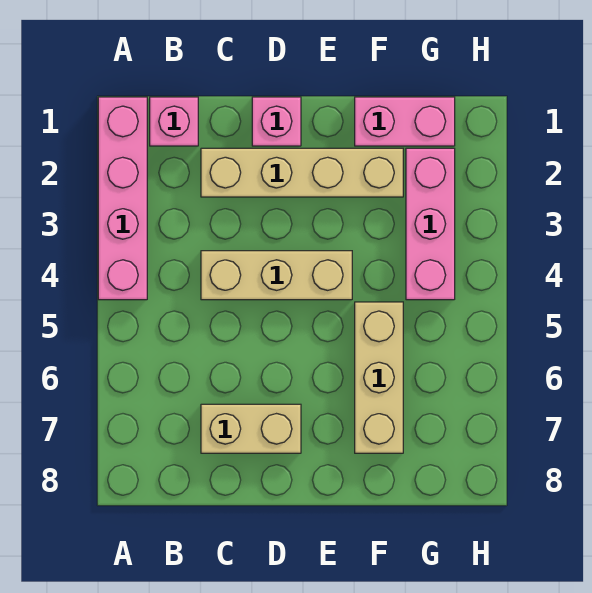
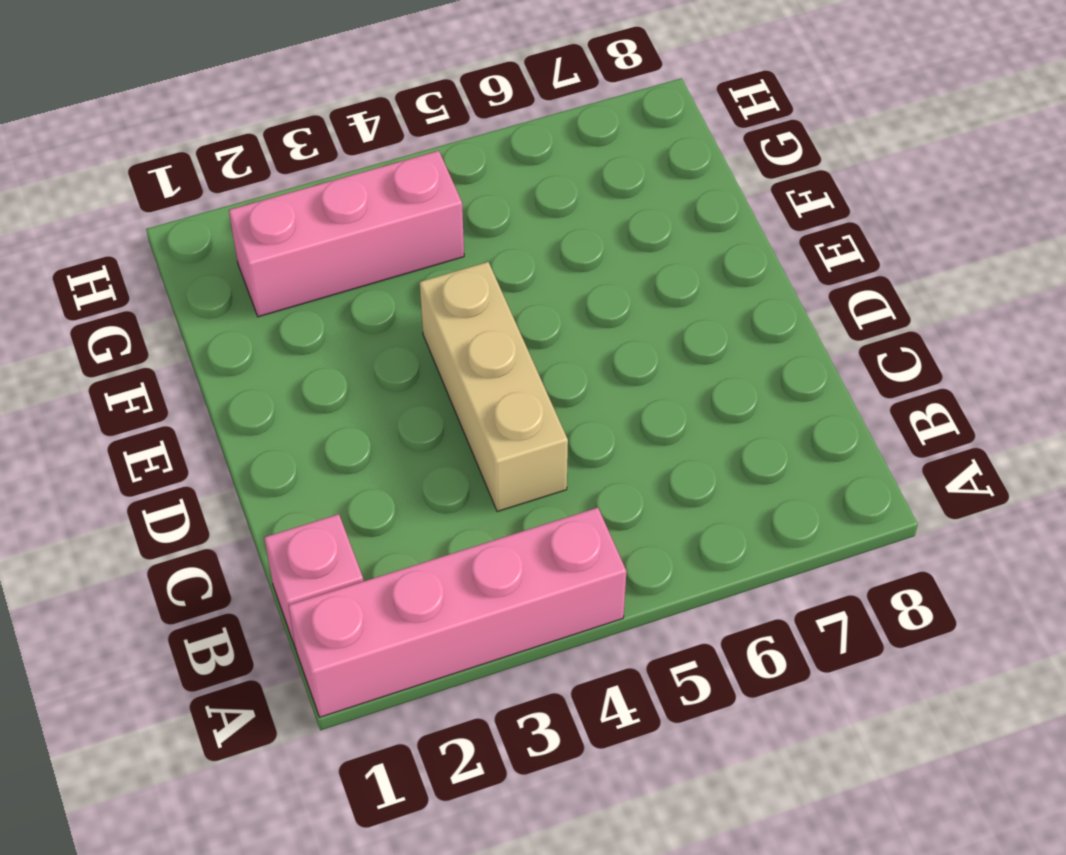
none -> tan brick C2:F2 level 1
none -> tan brick C7:D7 level 1

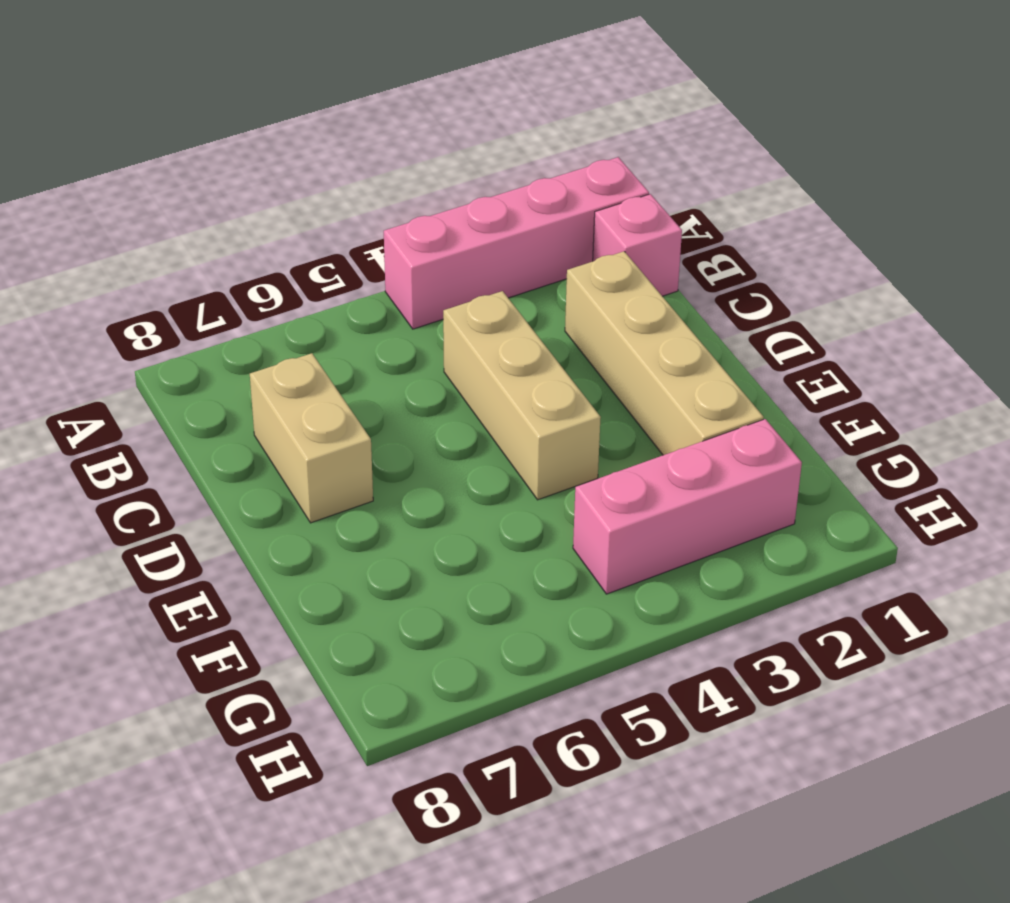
none -> pink brick D1 level 1
none -> pink brick F1:G1 level 1

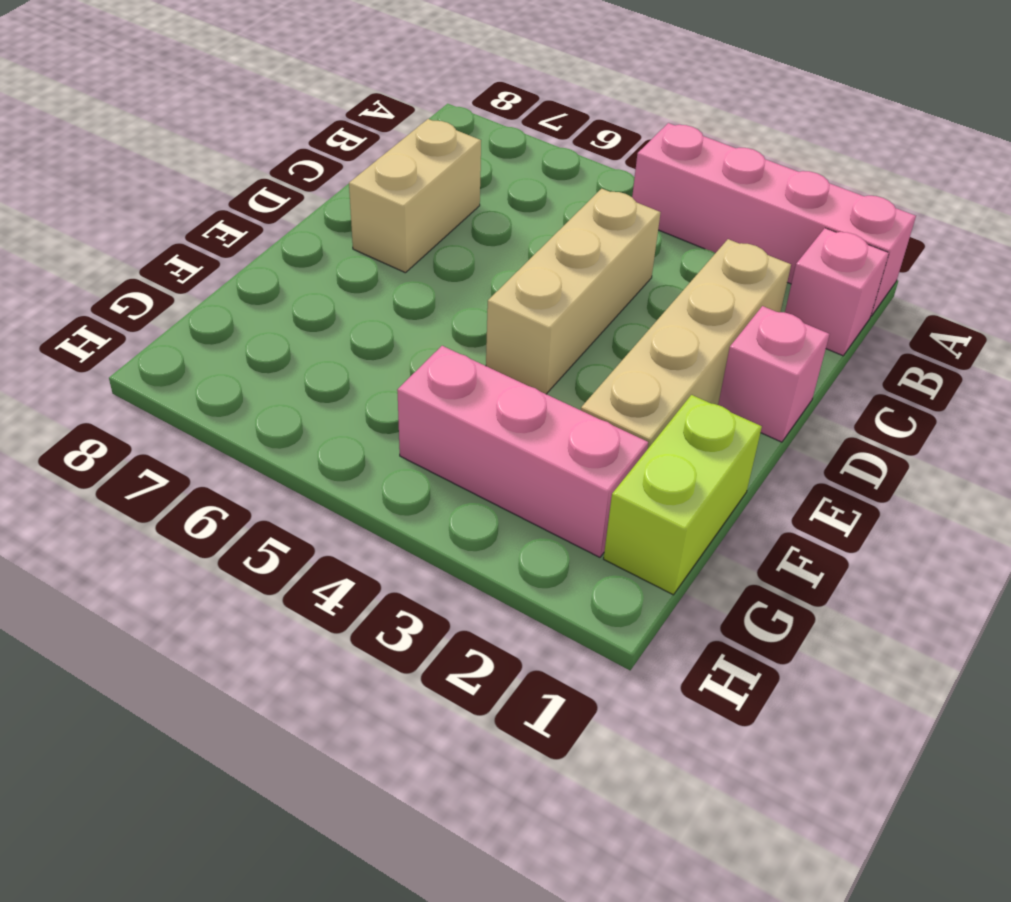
lime brick F1:G1 level 1 -> pink brick F1:G1 level 1
none -> tan brick F5:F7 level 1

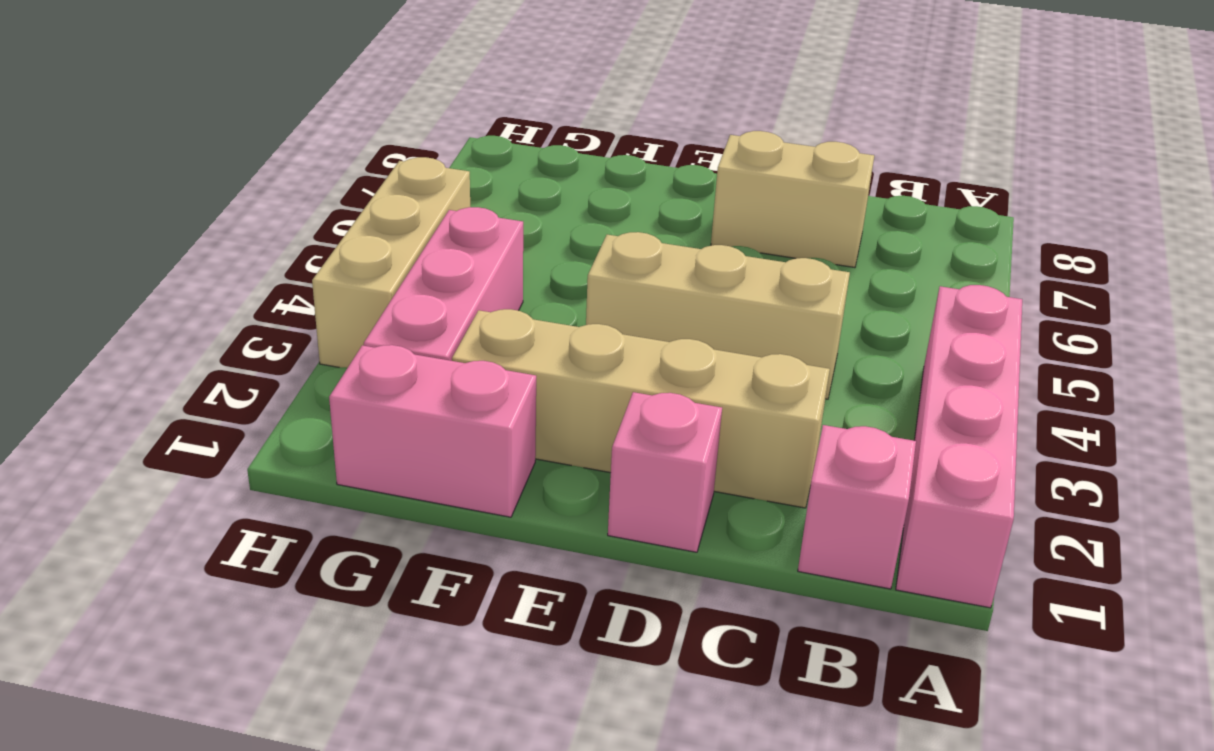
tan brick H3:H5 level 1 -> tan brick F5:F7 level 1

